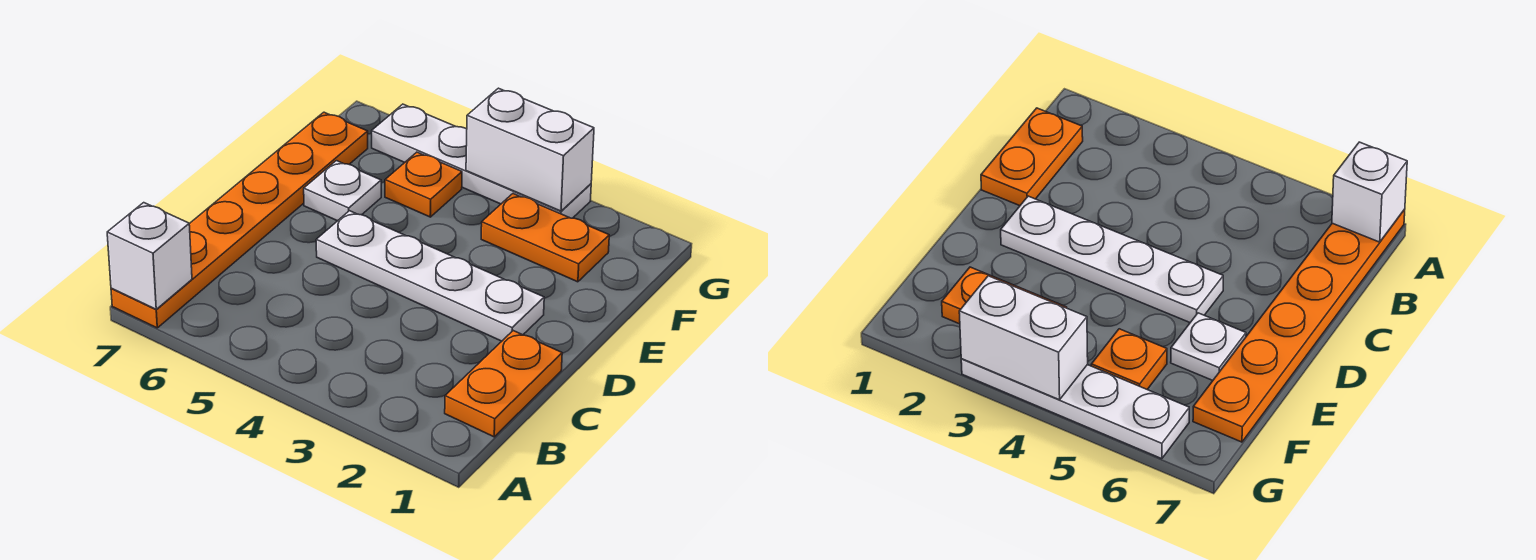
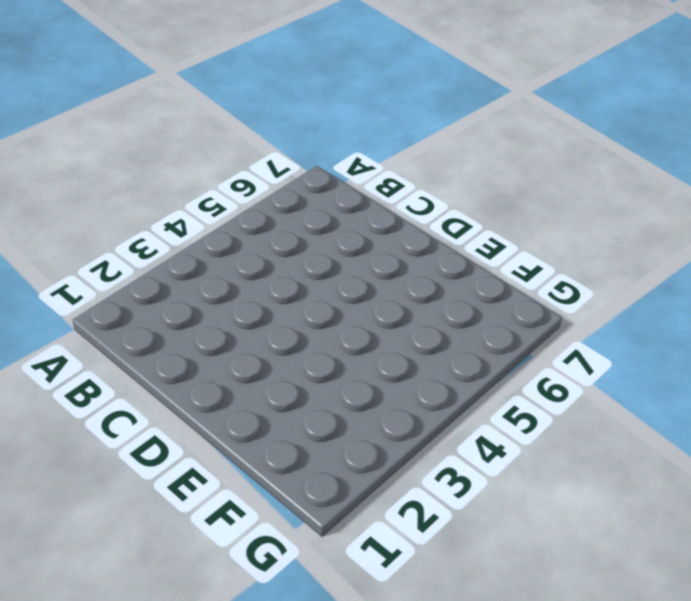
none -> orange plate A7:F7 level 1
none -> orange plate B1:C1 level 1

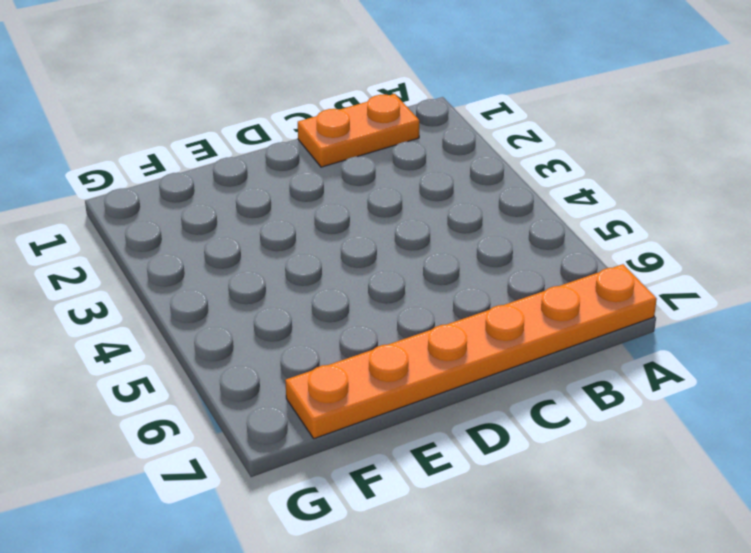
none -> white plate D2:D5 level 1
none -> white plate E6 level 1

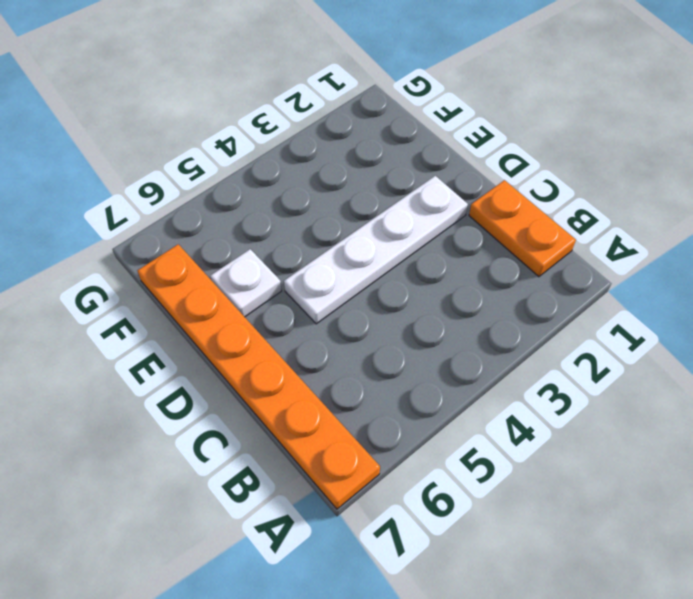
none -> orange plate F2:F3 level 1
none -> orange plate F5 level 1

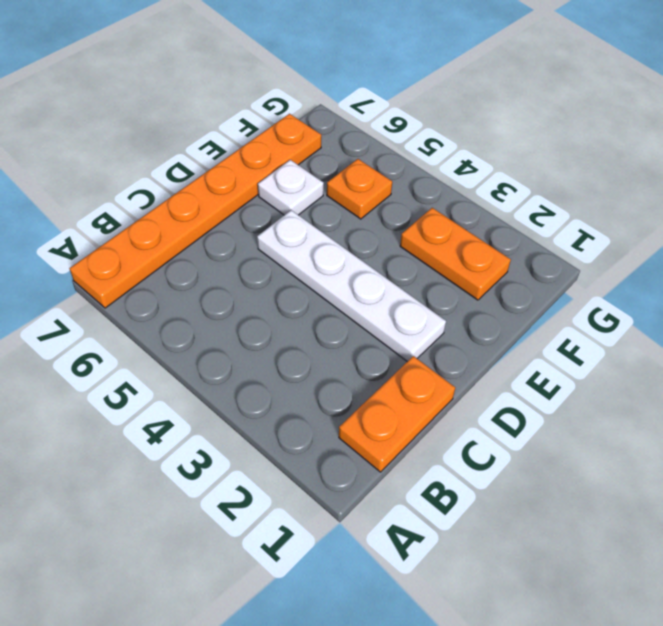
none -> white plate G3:G6 level 1
none -> white brick A7 level 2

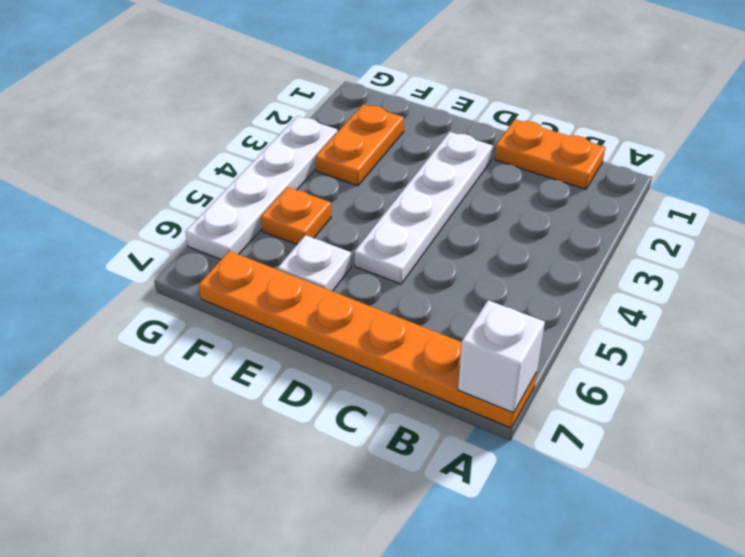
none -> white brick G3:G4 level 2

